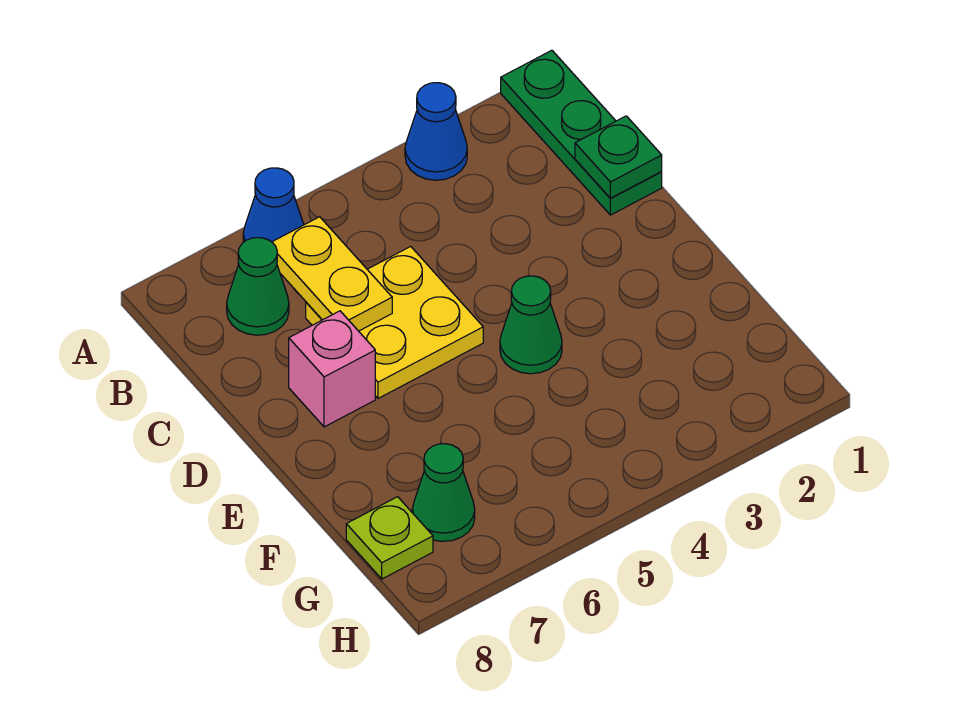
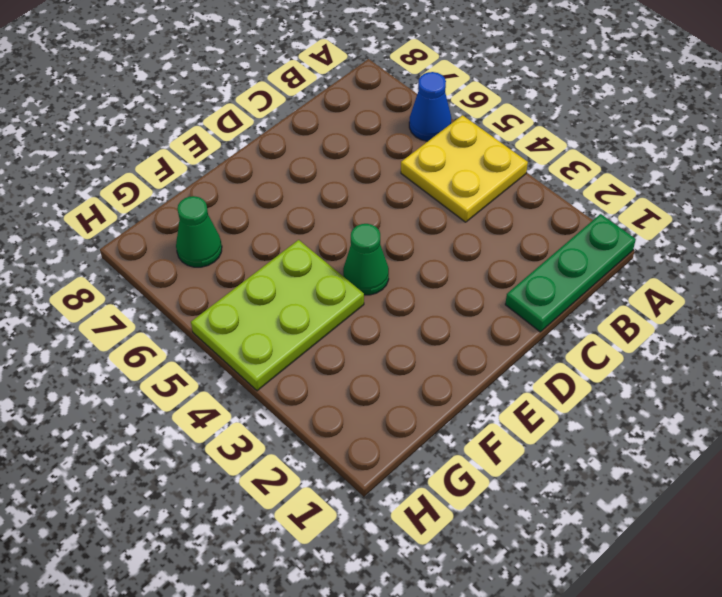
yellow plate A4:B5 level 1 -> yellow plate C5:D6 level 1
lime plate F4:H5 level 1 -> none
none -> blue cone A3 level 1
none -> green cone B7 level 1

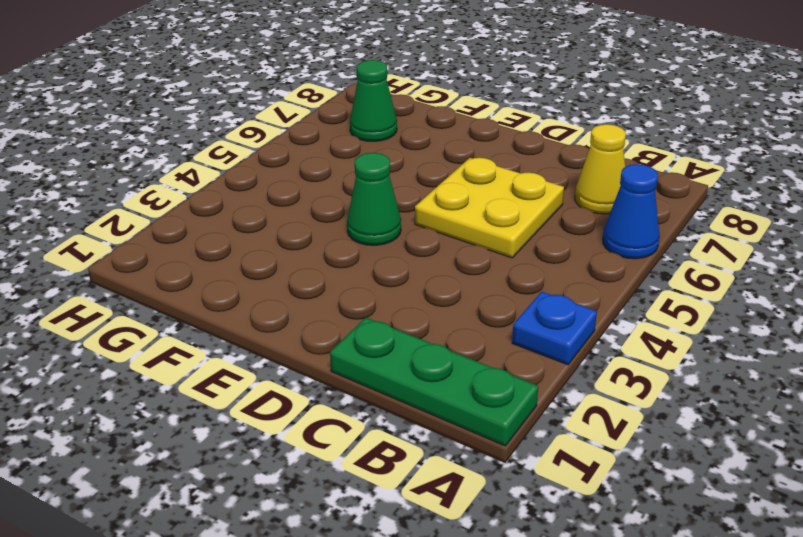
blue plate A3 level 1 -> blue cone A3 level 1
yellow cone B7 level 1 -> green cone B7 level 1
none -> pink brick D7 level 1
none -> lime plate G8 level 1

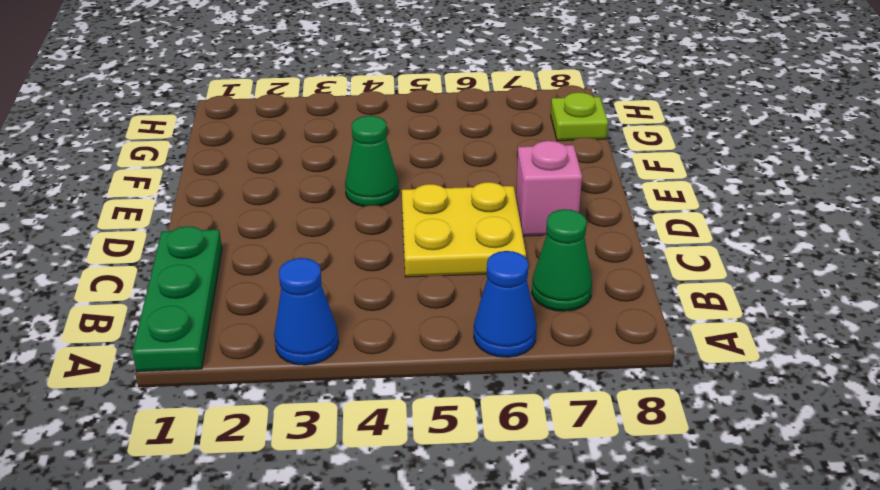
none -> green cone G7 level 1
none -> yellow plate B6:C6 level 2

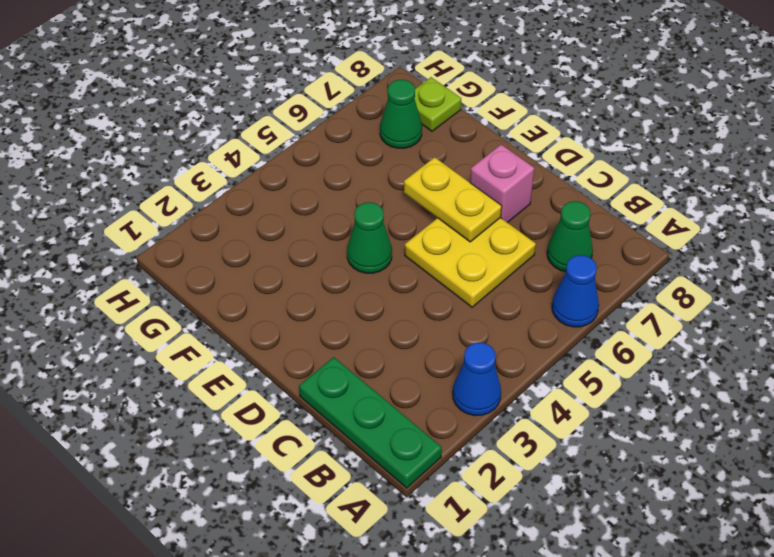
yellow plate D6:E6 level 2 -> yellow plate B6:C6 level 2
none -> green plate C1 level 2

